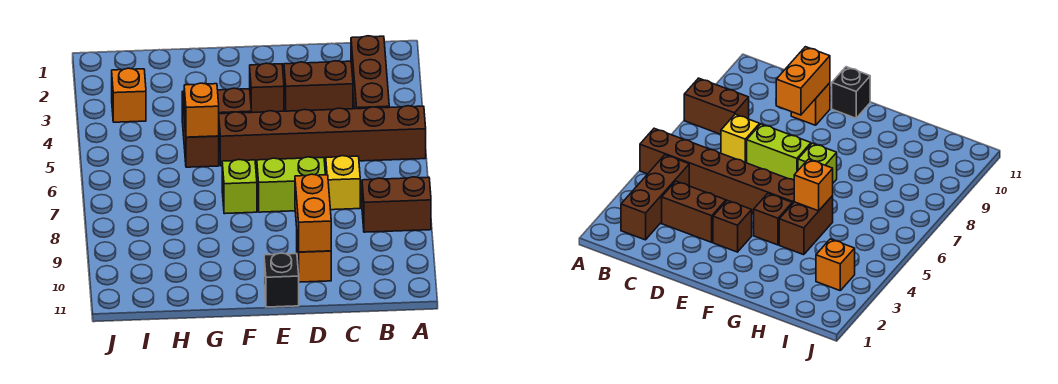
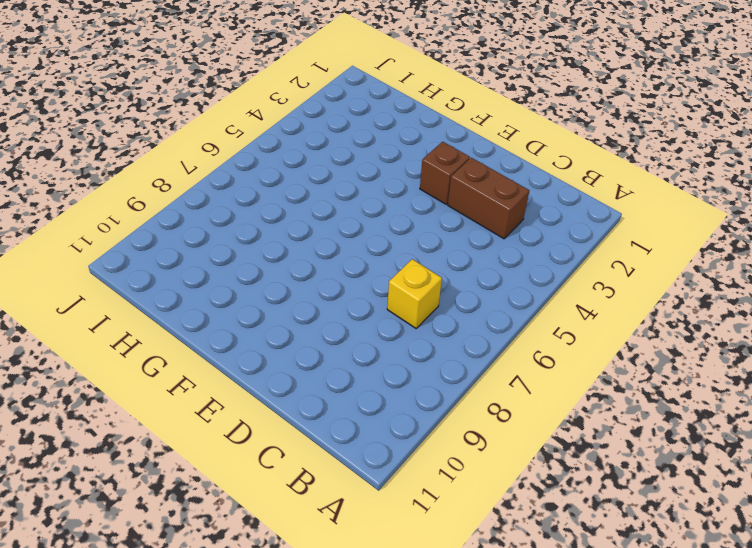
none -> brown brick A5:F5 level 1
none -> brown brick A8:B8 level 1
none -> brown brick B2:B4 level 1

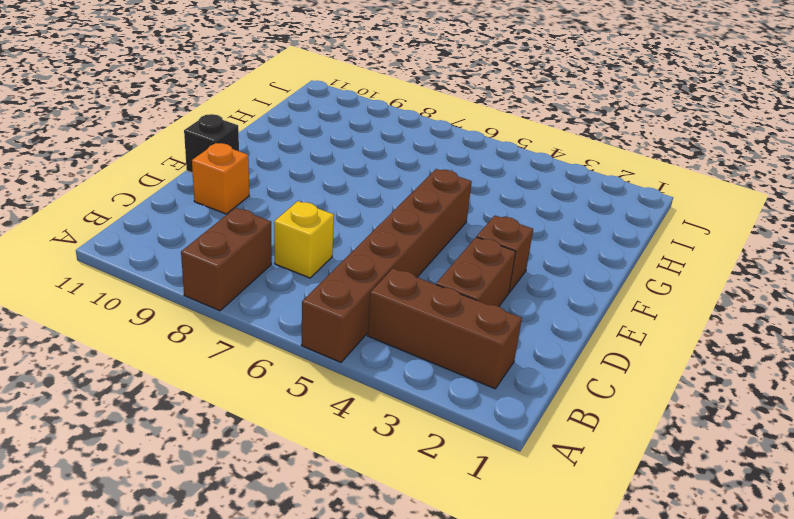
none -> lime brick D7:E7 level 1
none -> brown brick F4 level 1
none -> lime brick F7 level 1

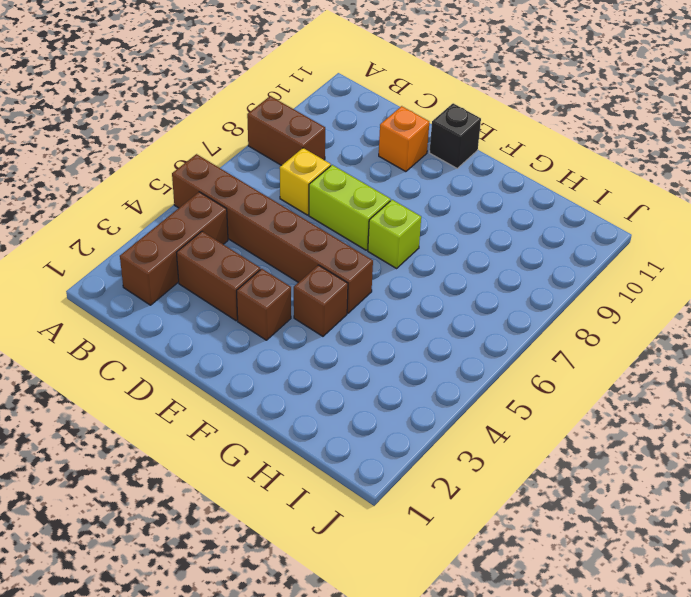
none -> brown brick G4:G5 level 1
none -> orange brick I3 level 1
none -> orange brick D9:D10 level 2

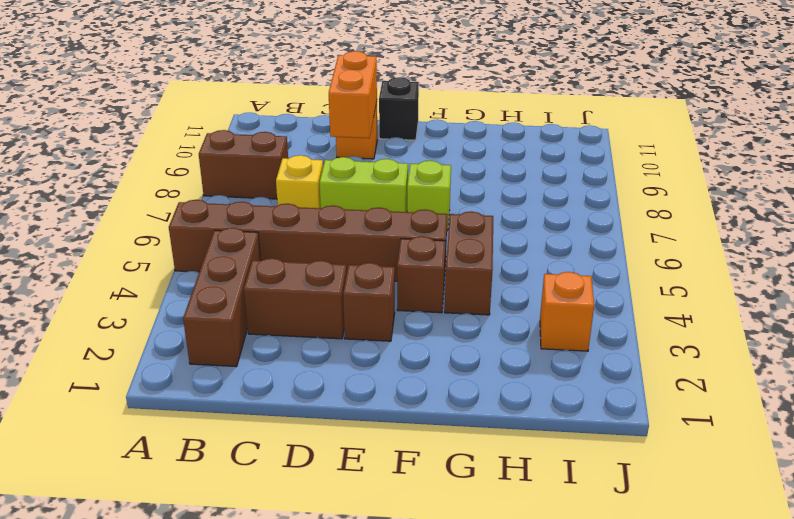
none -> orange brick G5 level 2

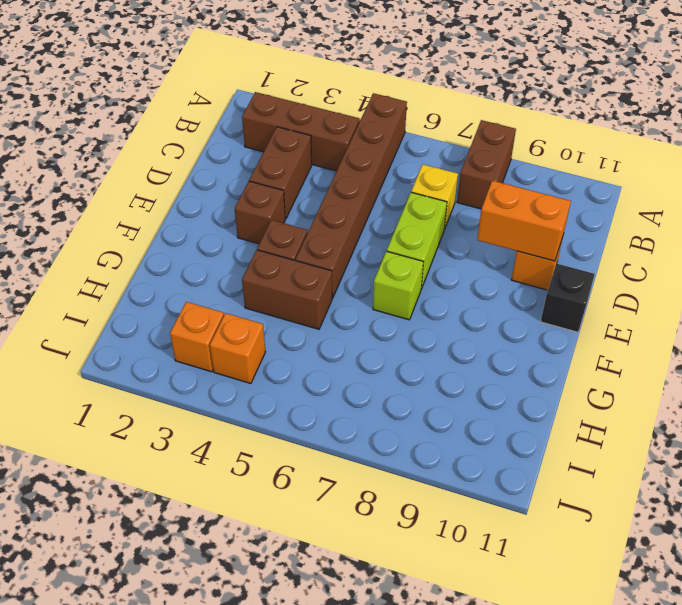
orange brick I4 level 1 -> orange brick G5 level 2

